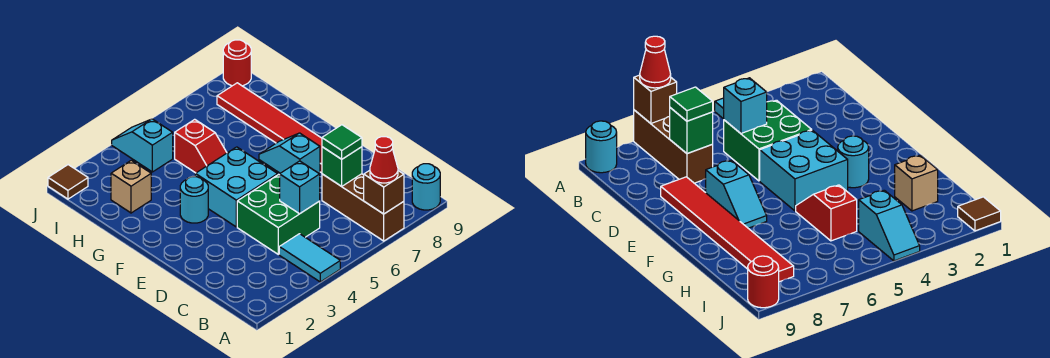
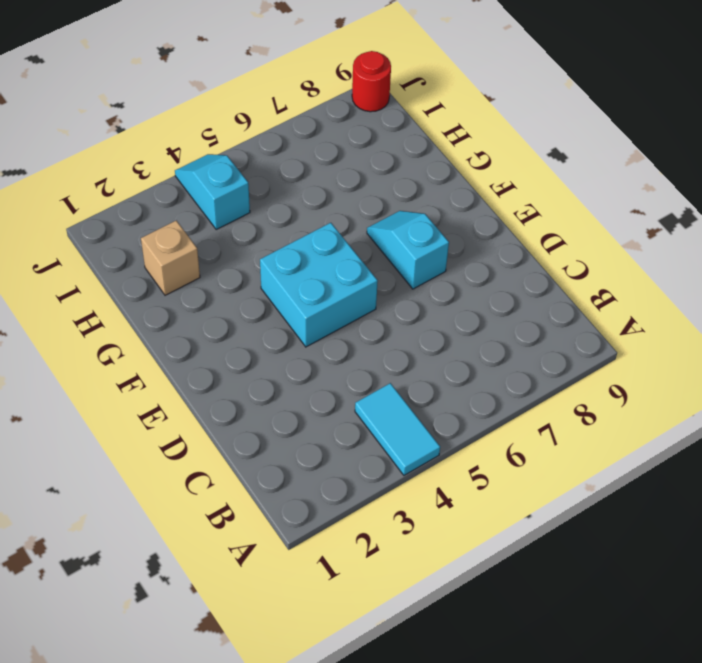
none -> brown brick A7:C7 level 1
none -> cyan round brick A9 level 1
none -> green brick C4:D5 level 1

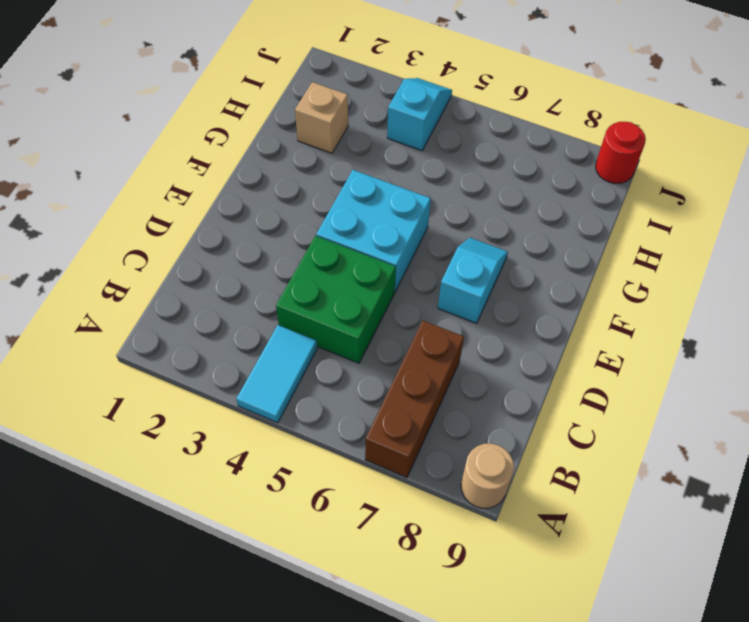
tan round brick A9 level 1 -> cyan round brick A9 level 1
none -> red tile D8:I8 level 1
none -> cyan round brick F3 level 1
none -> red slope G5:H5 level 1 top H

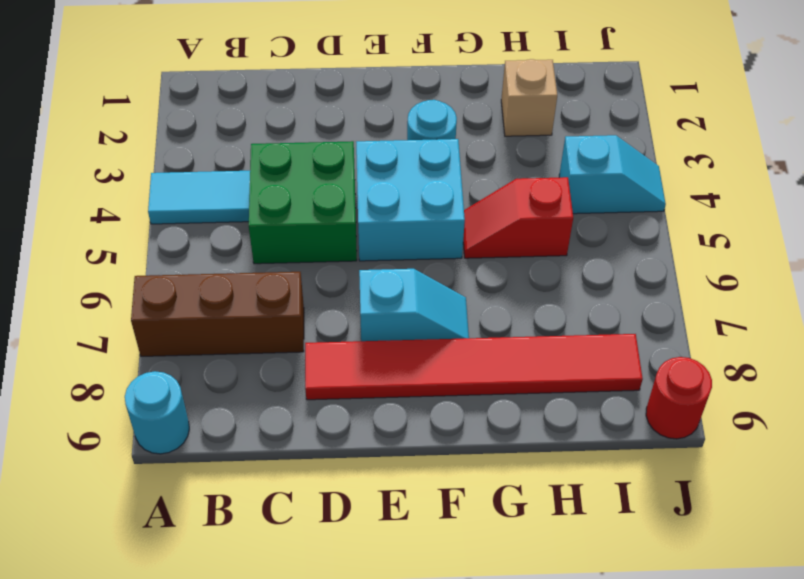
none -> brown tile J1 level 1
none -> brown brick A7 level 2
none -> cyan brick C5 level 2

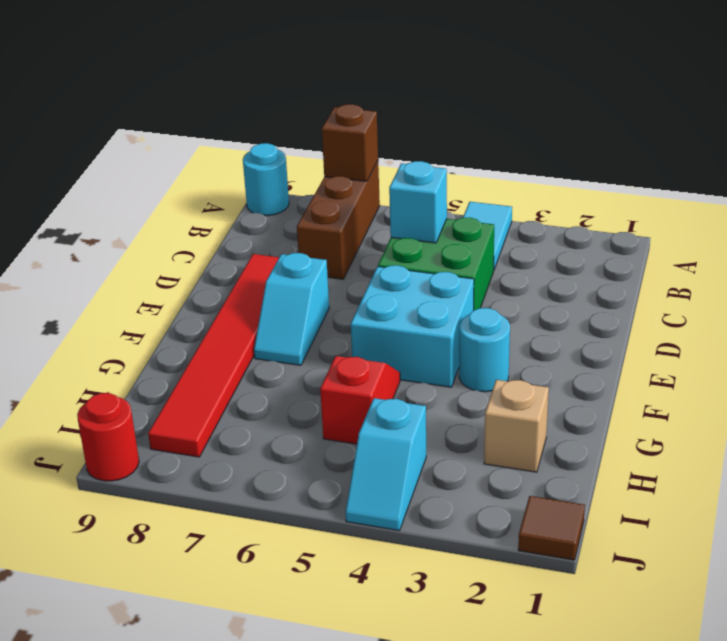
none -> green brick C7 level 2
none -> red cone A7 level 3
none -> green tile C7 level 3

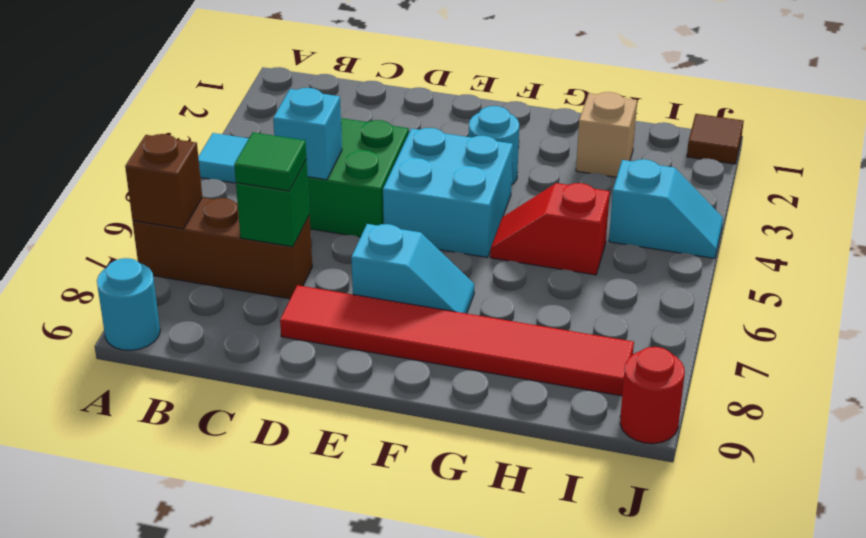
none -> red cone A7 level 3

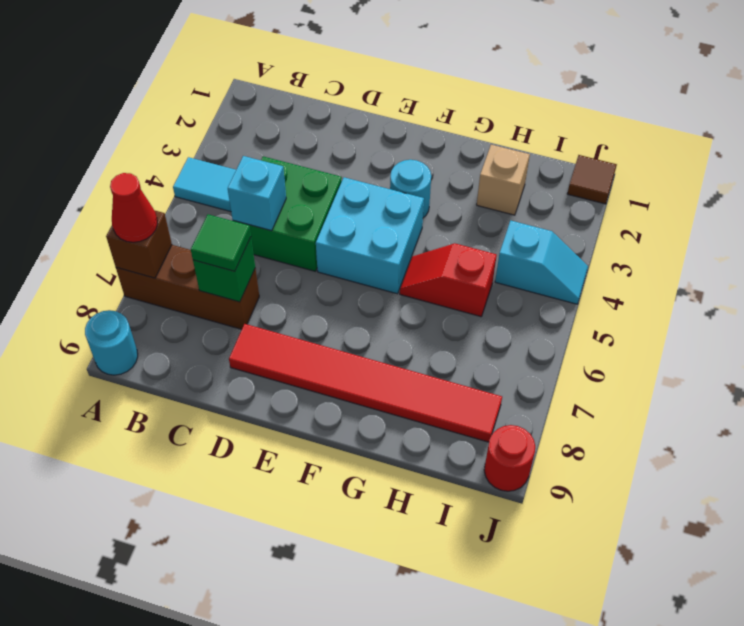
none -> cyan slope E7:F7 level 1 top E

